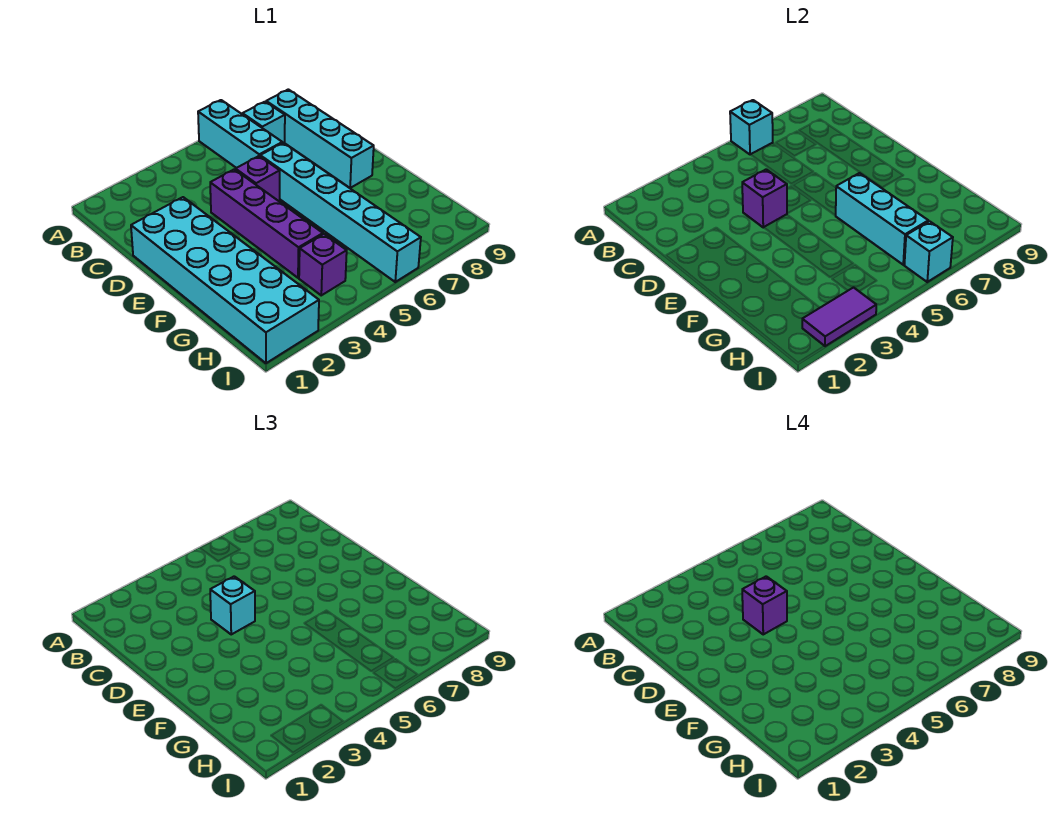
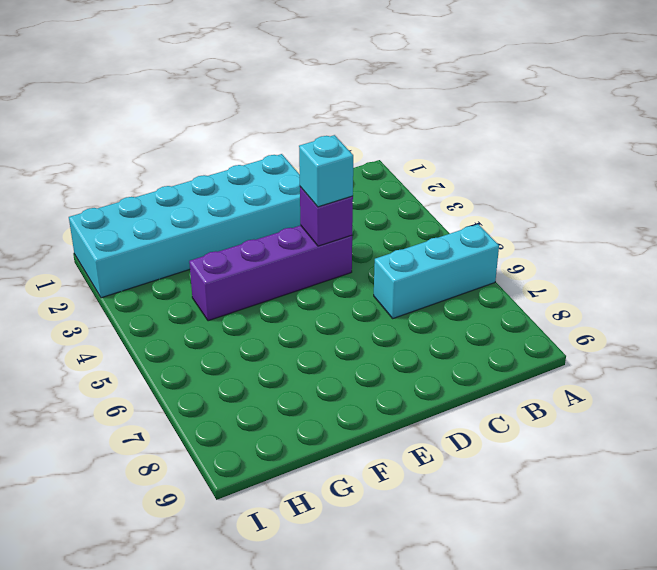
none -> cyan brick B7 level 1
none -> cyan brick B8:E8 level 1
none -> purple brick D5 level 1

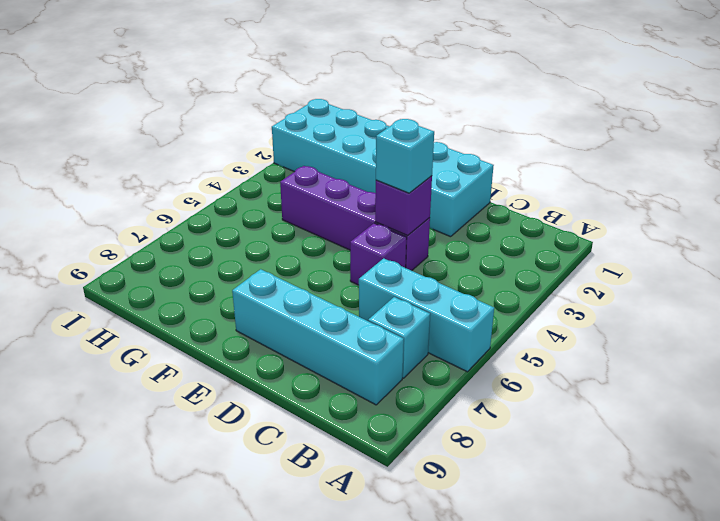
none -> cyan brick D6:I6 level 1
none -> purple brick H4 level 1
none -> cyan brick A6 level 2

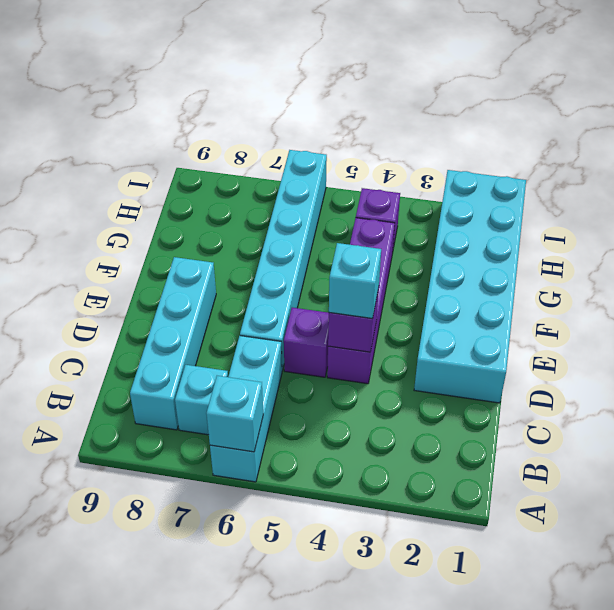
none -> cyan brick F6:H6 level 2
none -> purple tile I2:I3 level 2
none -> cyan brick I6 level 2

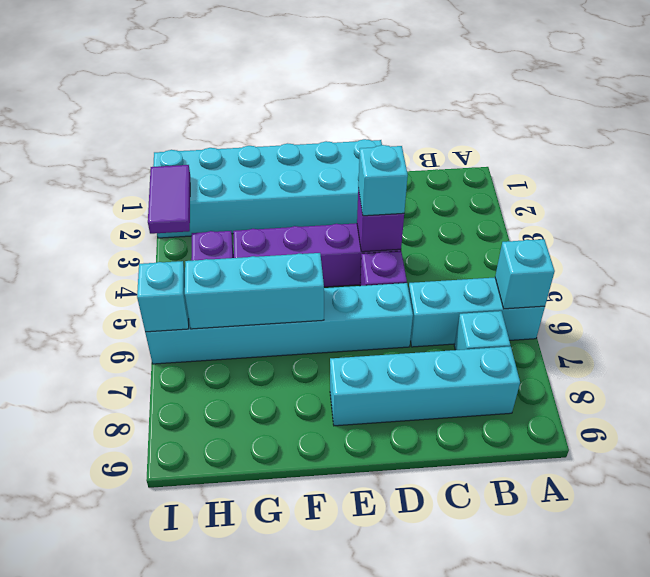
none -> purple brick D4 level 4

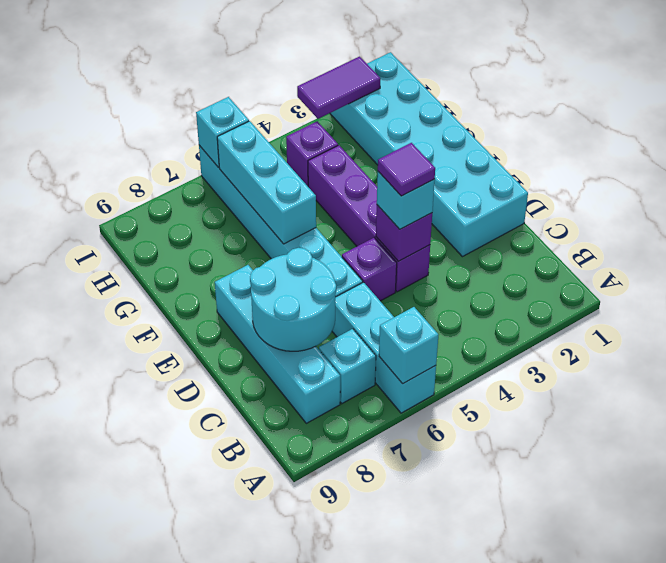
cyan round brick C7:D8 level 2 -> none
purple tile D4 level 4 -> purple brick D4 level 4

